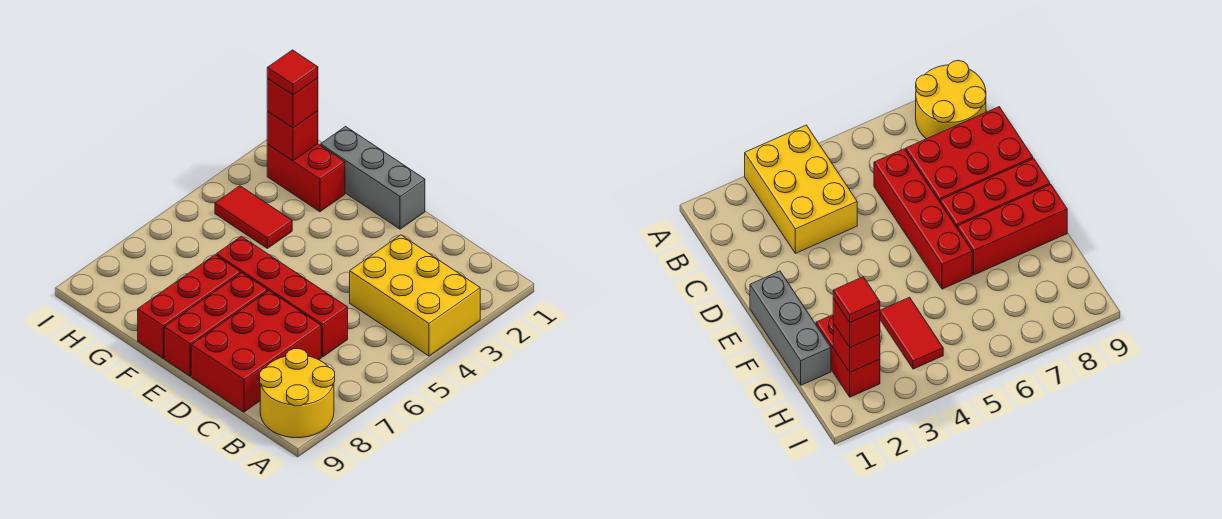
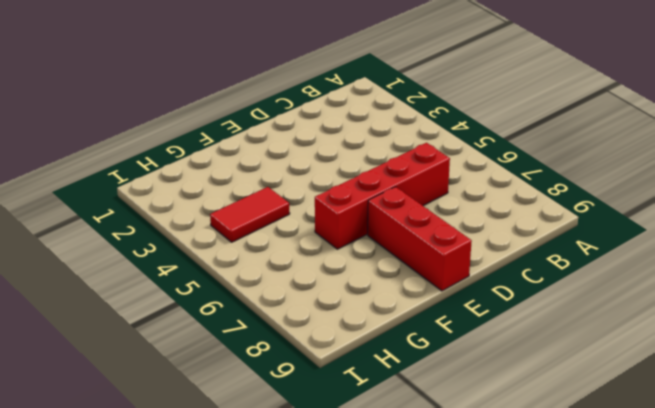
none -> yellow brick A3:C4 level 1
none -> yellow round brick A8:B9 level 1
none -> red brick C7:D9 level 1

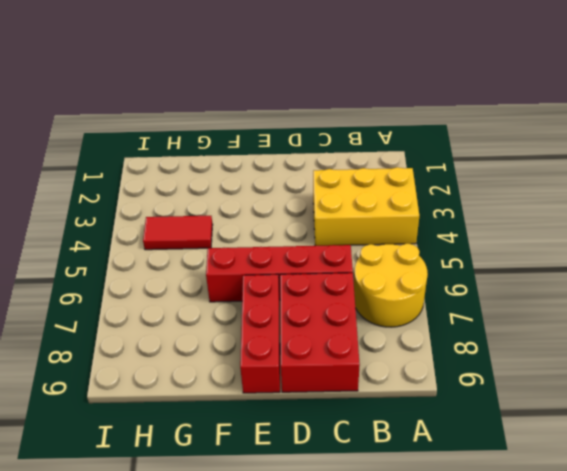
yellow round brick A6:B7 level 1 -> yellow round brick A8:B9 level 1
none -> grey brick E1:G1 level 1
none -> red brick F7:F9 level 1
none -> red brick G2:H2 level 1

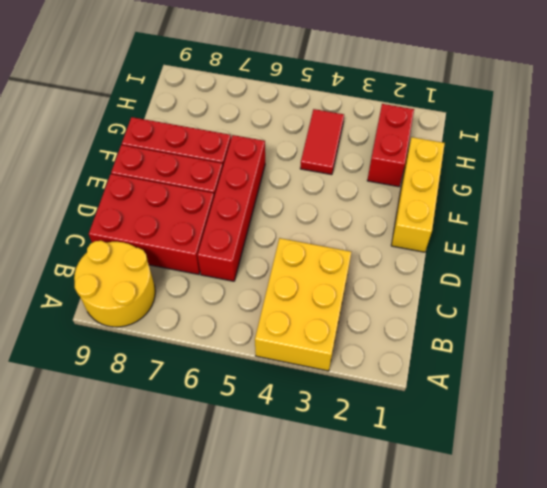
yellow brick E1:G1 level 1 -> grey brick E1:G1 level 1
none -> red brick H2 level 2
none -> red brick H2 level 3
none -> red tile H2 level 4

